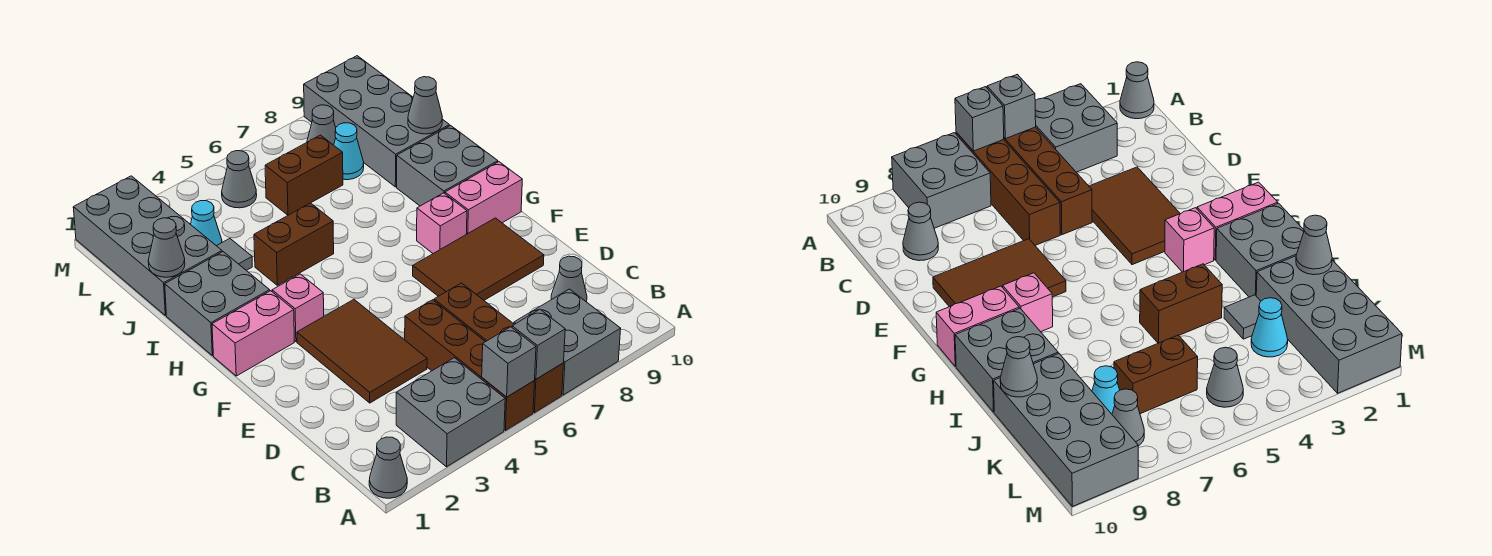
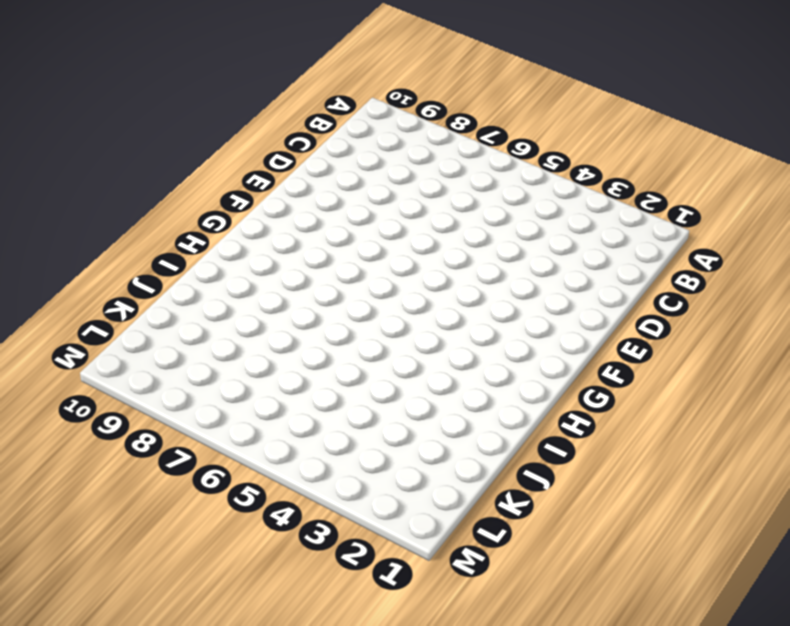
none -> grey cone A1 level 1
none -> grey brick A3:B4 level 1
none -> brown brick A5:D5 level 1

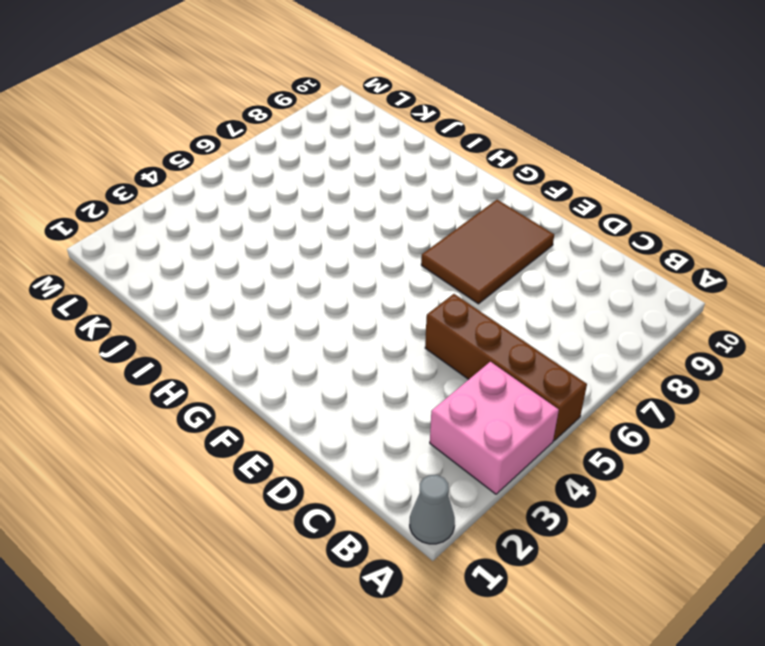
pink brick A3:B4 level 1 -> grey brick A3:B4 level 1
none -> brown brick A6:D6 level 1
none -> grey brick A7:B8 level 1
none -> grey cone C9 level 1

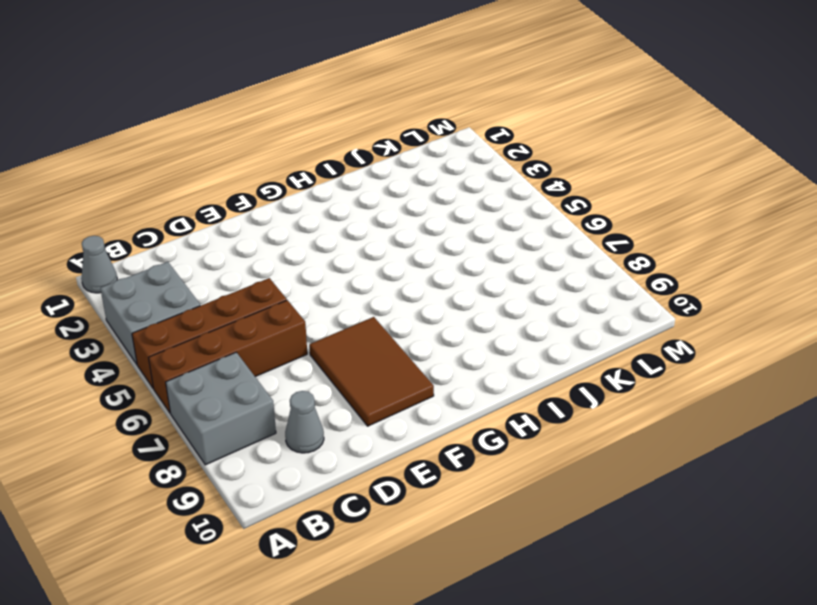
none -> brown tile D3:F4 level 1
none -> pink brick G1:G2 level 1
none -> pink brick G3 level 1

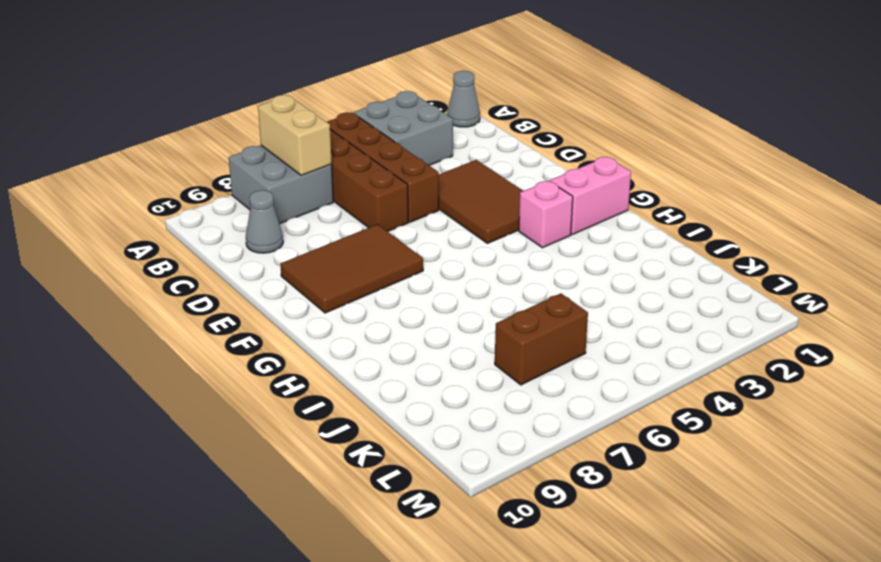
tan brick A7:B7 level 2 -> none
none -> pink brick G8 level 1
none -> pink brick G9:G10 level 1
none -> grey brick H1:I2 level 1

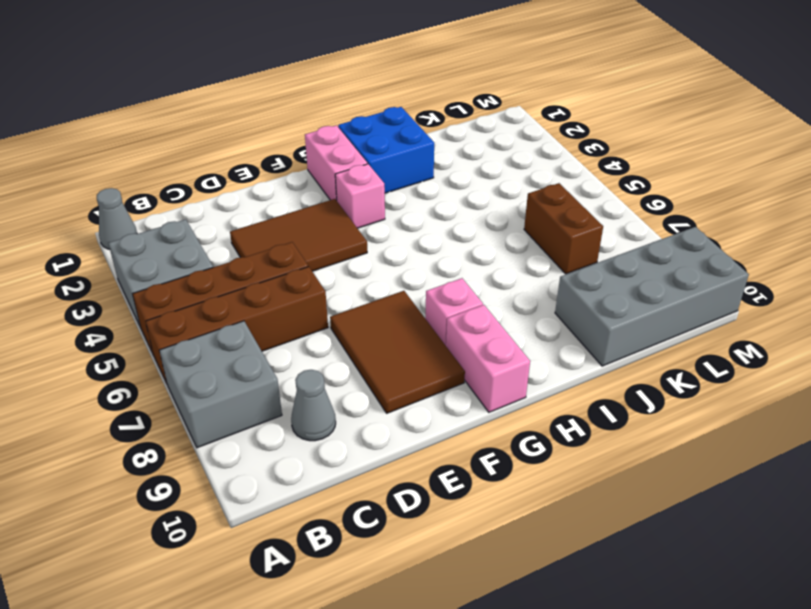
blue brick H1:I2 level 1 -> grey brick H1:I2 level 1
none -> grey brick H9:I10 level 1
none -> brown brick I4:I5 level 1
none -> grey brick J1:M2 level 1

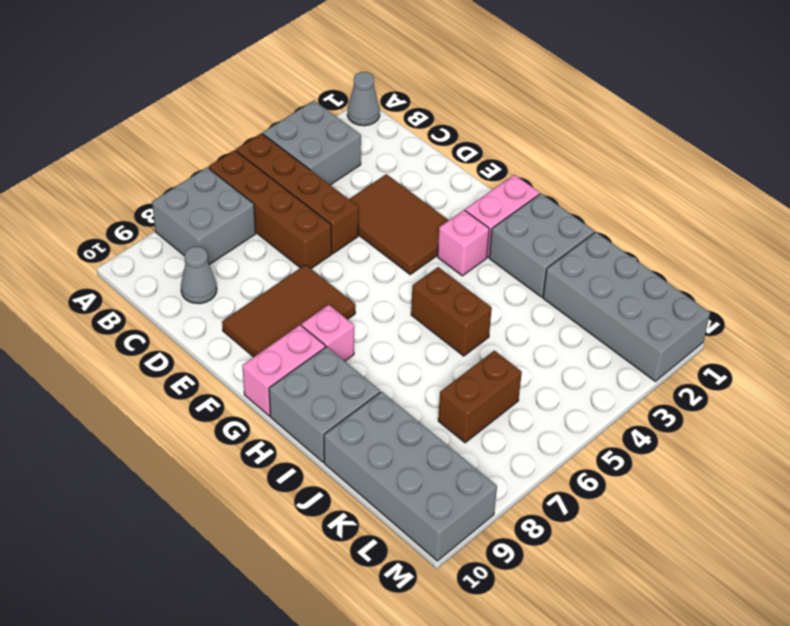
brown brick H5:I5 level 1 -> brown brick I4:I5 level 1
none -> grey tile J3 level 1
none -> cyan cone K3 level 1
none -> cyan cone K8 level 1

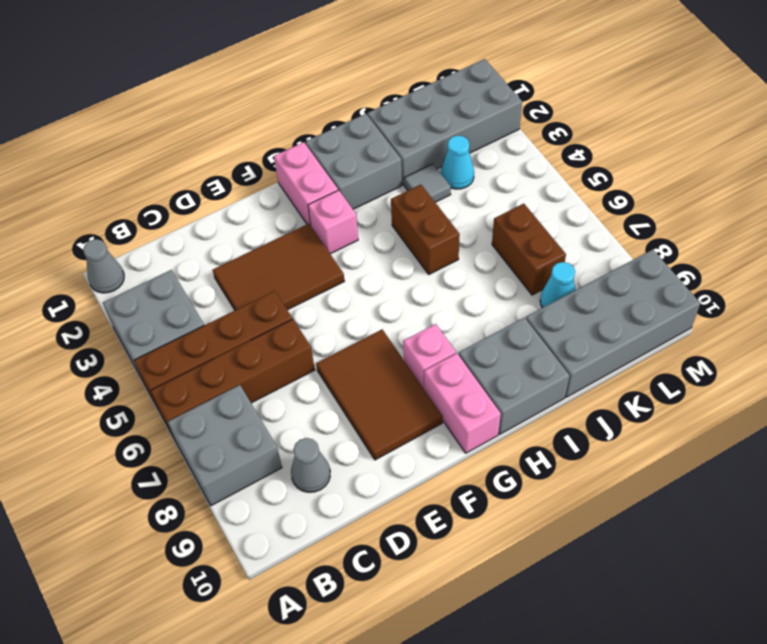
none -> grey cone L5 level 1
none -> grey cone L8 level 1
none -> grey brick A5 level 2

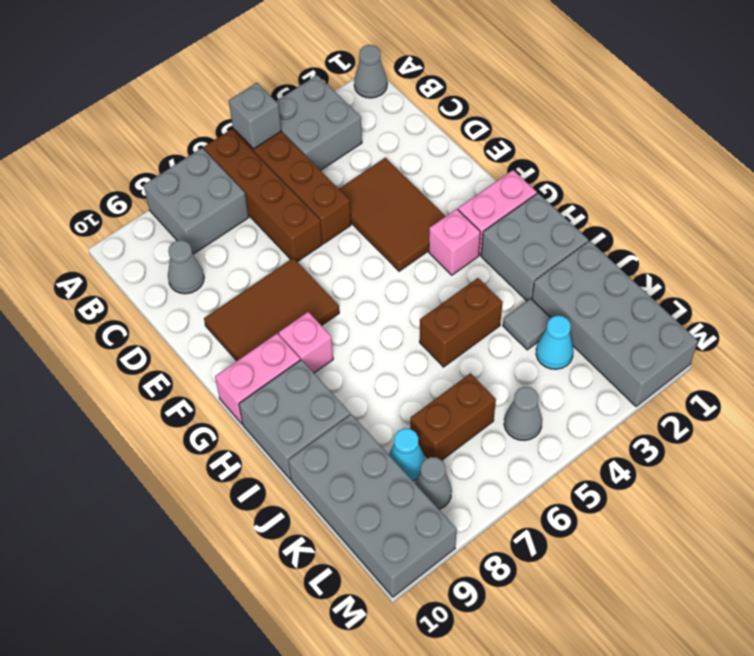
none -> grey brick A6 level 2
none -> grey cone J1 level 2
none -> grey cone J10 level 2

